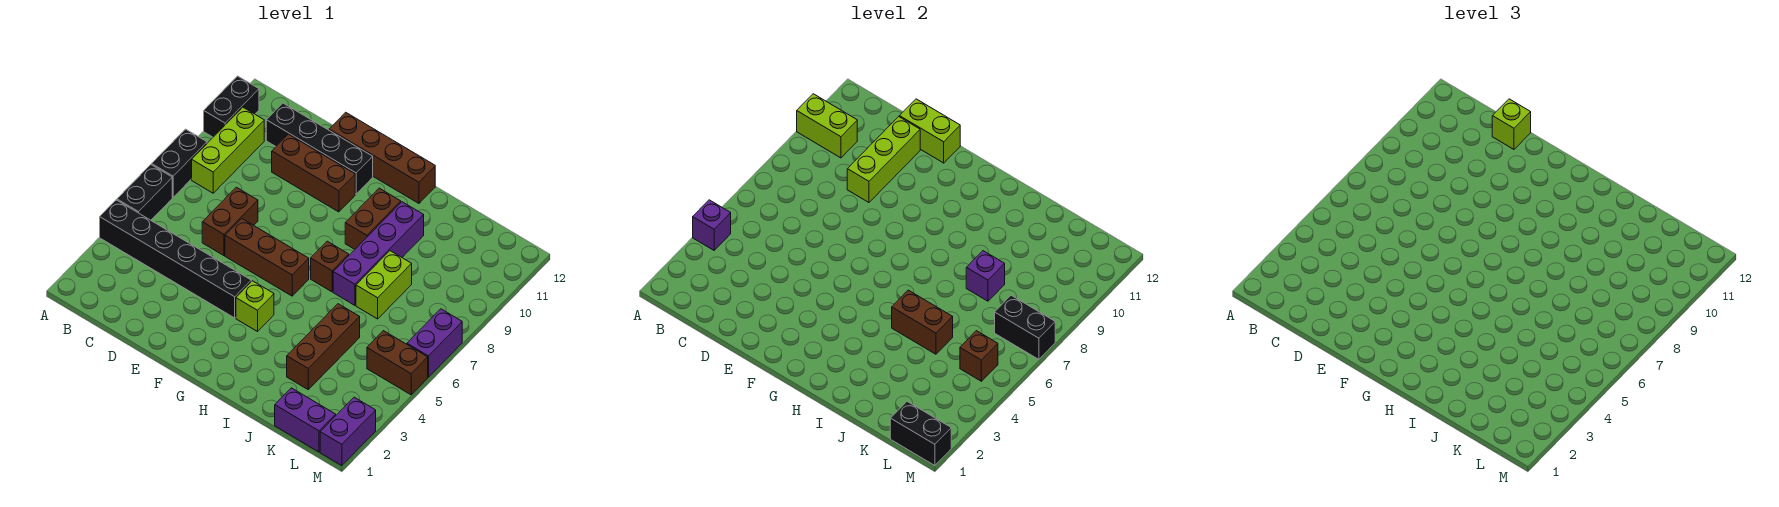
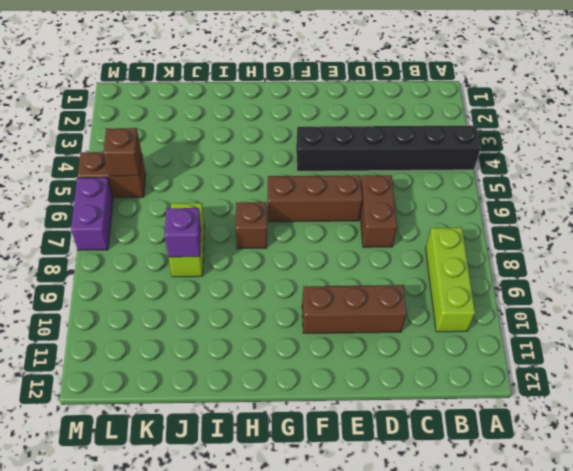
none -> black brick A5:A6 level 1
none -> black brick A7:A8 level 1
none -> black brick A10:A11 level 1
none -> black brick C11:F11 level 1

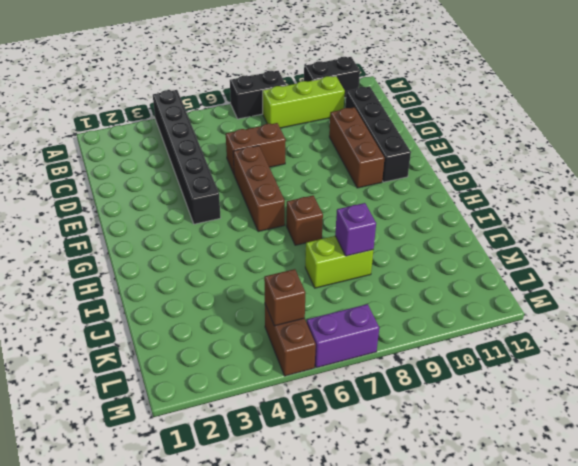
none -> black brick A5:A6 level 1
none -> brown brick E12:H12 level 1
none -> lime brick G4 level 1
none -> brown brick H9:H10 level 1

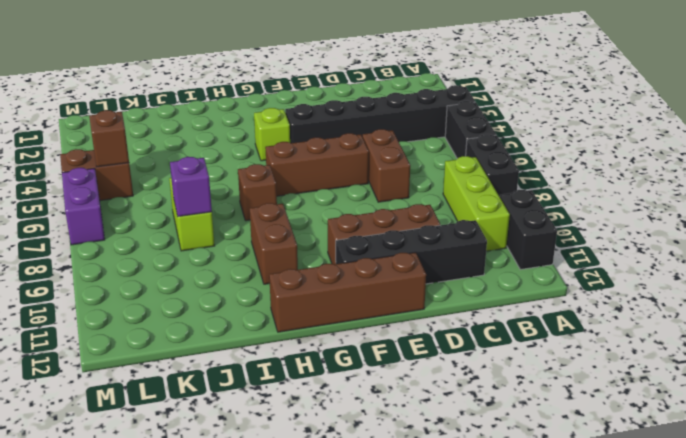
none -> purple brick I7:I10 level 1
none -> brown brick J3:J5 level 1
none -> purple brick K1:L1 level 1
none -> purple brick M1:M2 level 1

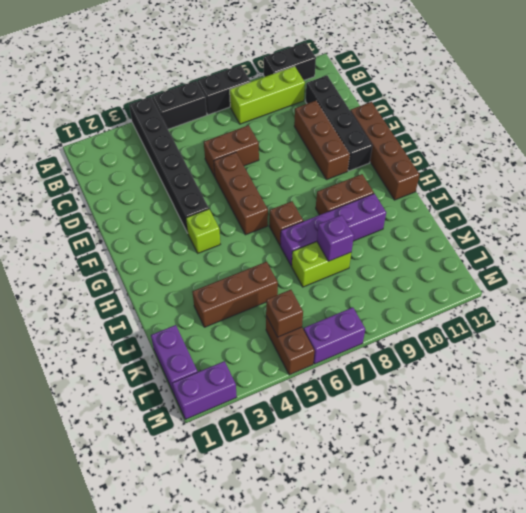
none -> purple brick A4 level 2
none -> lime brick A10:B10 level 2
none -> lime brick D9:D11 level 2
none -> lime brick D12:E12 level 2

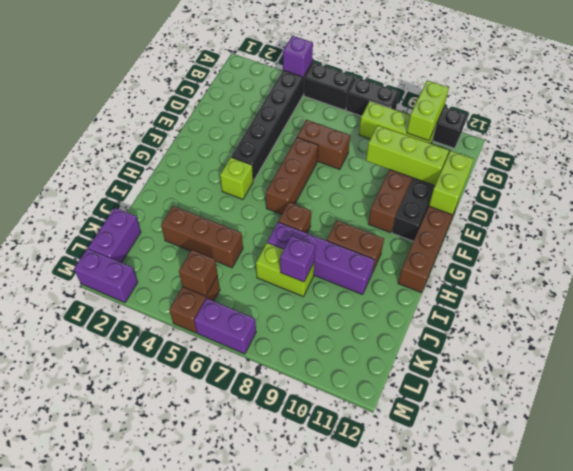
none -> brown brick I5:J5 level 2
none -> black brick L1:M1 level 2
none -> black brick L7:M7 level 2
none -> lime brick D12 level 3

